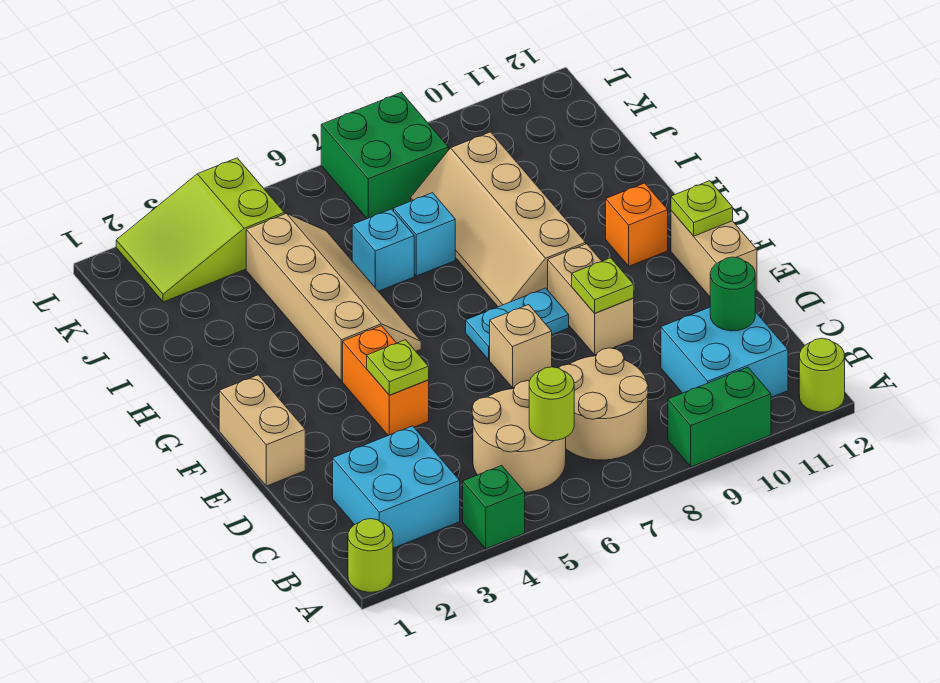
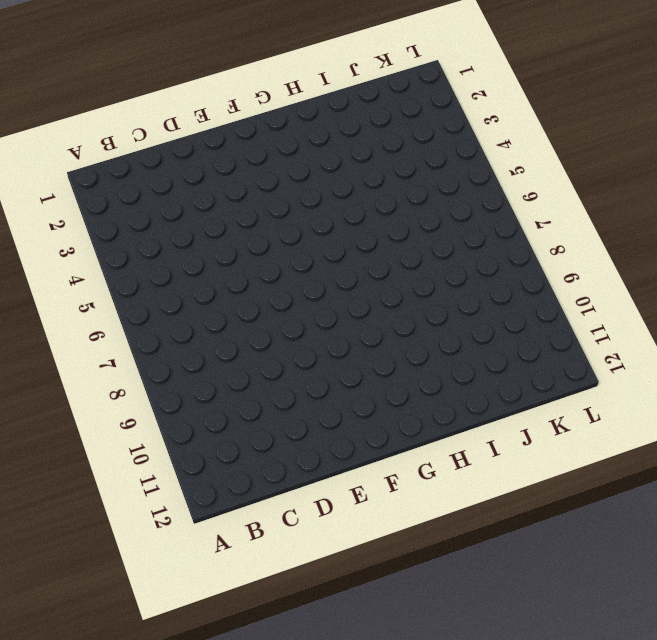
none -> lime round brick A1 level 1
none -> green brick A4 level 1
none -> green brick A9:A10 level 1

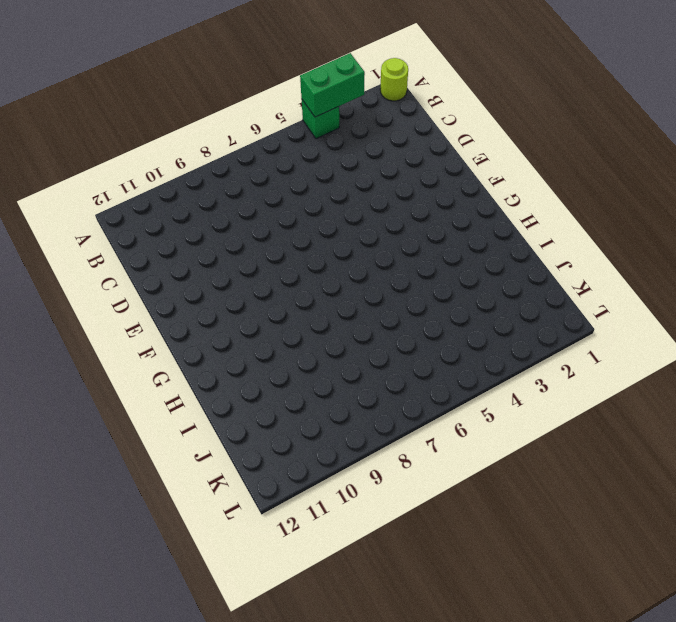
green brick A3:A4 level 2 -> green brick A9:A10 level 1
none -> lime round brick A12 level 1
none -> cyan brick B2:C3 level 1
none -> tan round brick B5:C6 level 1

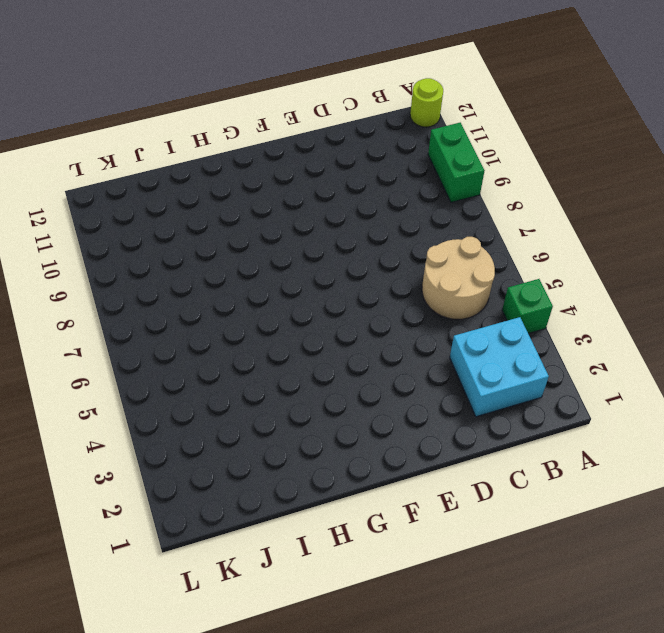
none -> lime round brick A1 level 1
none -> tan round brick B7:C8 level 1
none -> cyan brick B10:C11 level 1

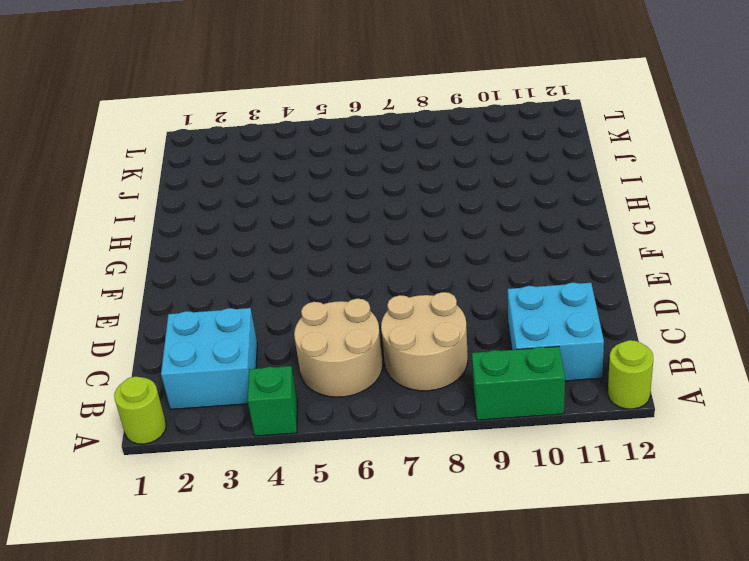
none -> tan brick E1:F1 level 1
none -> orange brick E4:F4 level 1
none -> tan brick E7 level 1

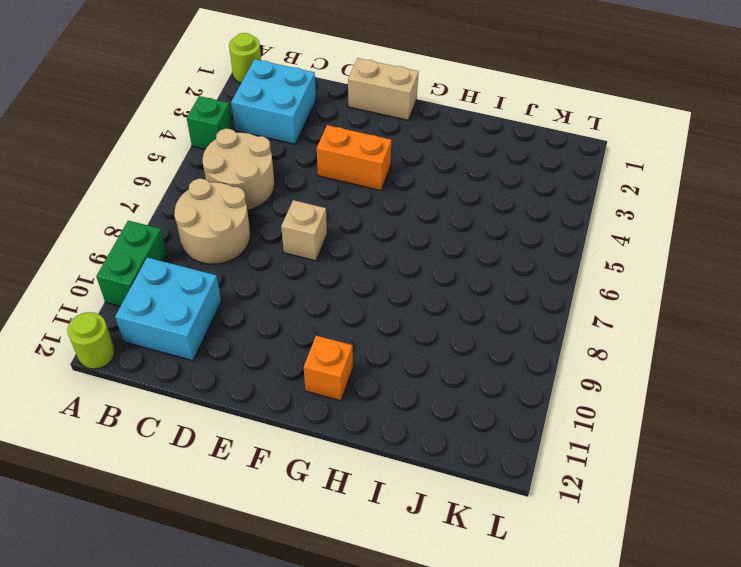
none -> tan brick E9:F9 level 1
none -> tan brick E12:F12 level 1
none -> cyan plate F7:F8 level 1

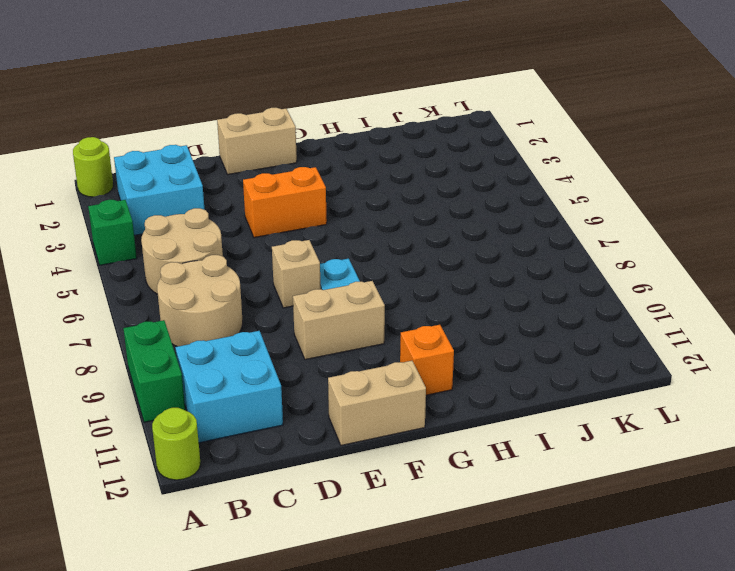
none -> tan slope G4:J5 level 1 top 4
none -> tan slope G8:J9 level 1 top 9
none -> cyan brick I6 level 1

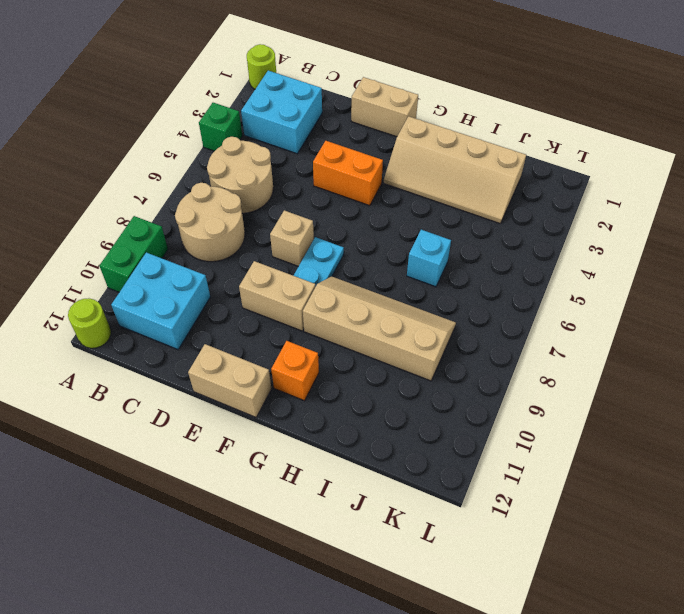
tan slope G2:J3 level 1 top 2 -> tan slope G4:J5 level 1 top 4
none -> cyan brick I7 level 1
none -> lime slope K2:L4 level 1 top 4
none -> green brick K7:L8 level 1

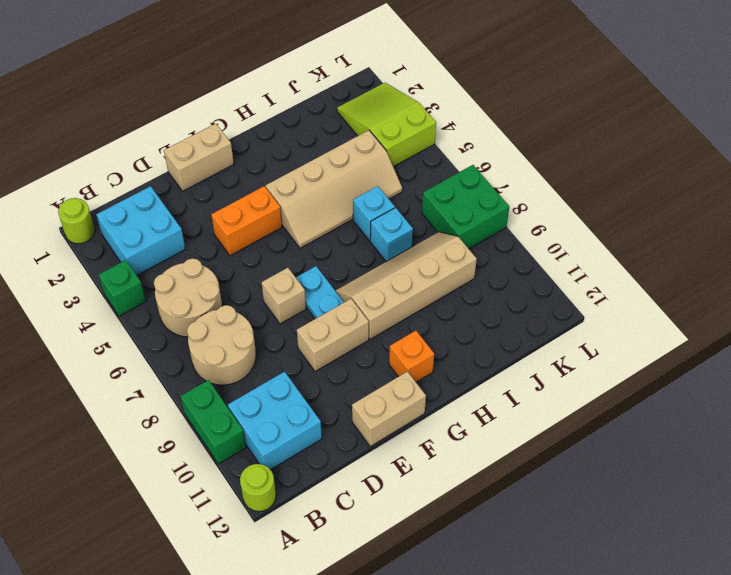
none -> lime round brick B6 level 2
none -> green round brick C11 level 2
none -> lime plate E4 level 2

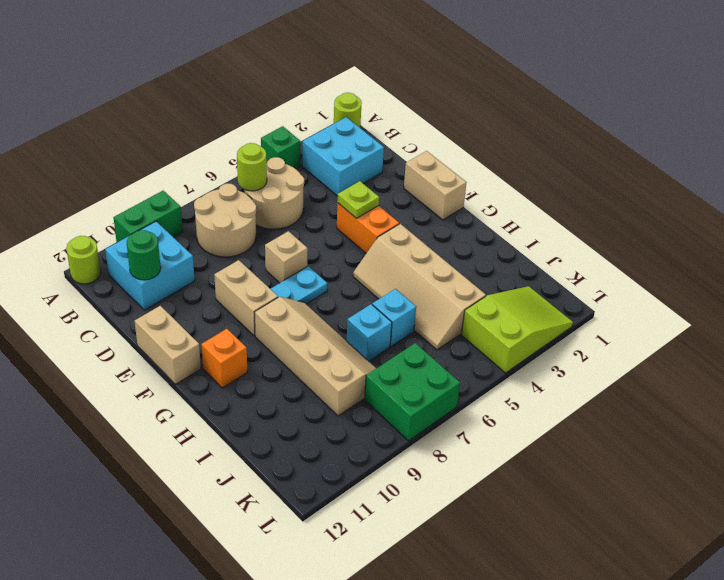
none -> lime plate E9 level 2
none -> lime plate F12 level 2

